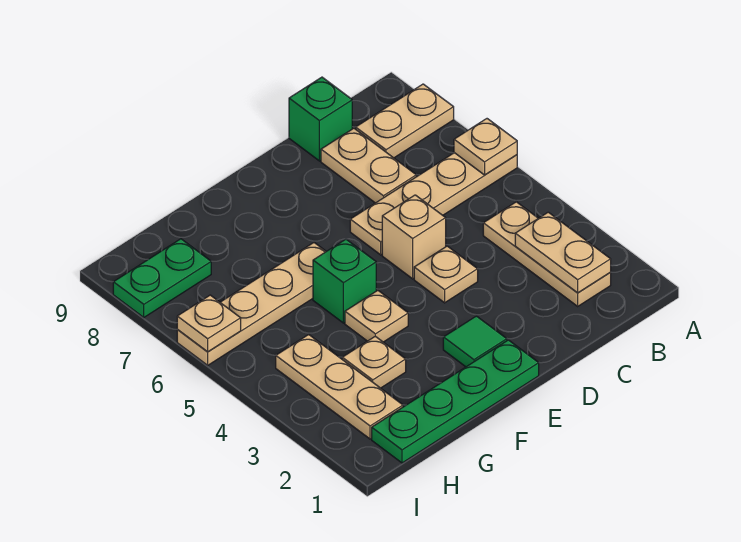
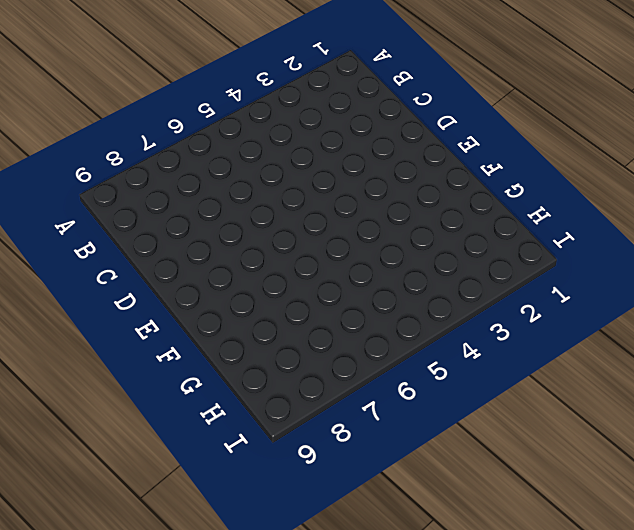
none -> tan plate A6:D6 level 1
none -> tan plate A8:B8 level 1
none -> tan plate B2:B4 level 1

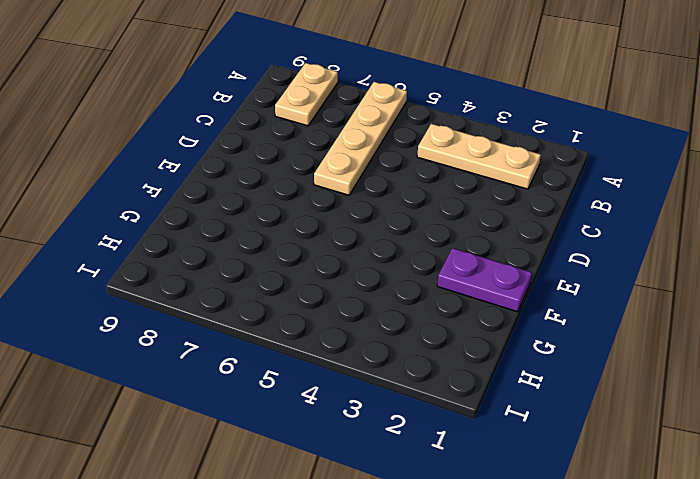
purple plate F1:F2 level 1 -> green plate E1:H1 level 1
none -> tan plate C7:C8 level 1
none -> green brick C9 level 1
none -> tan plate D4 level 1

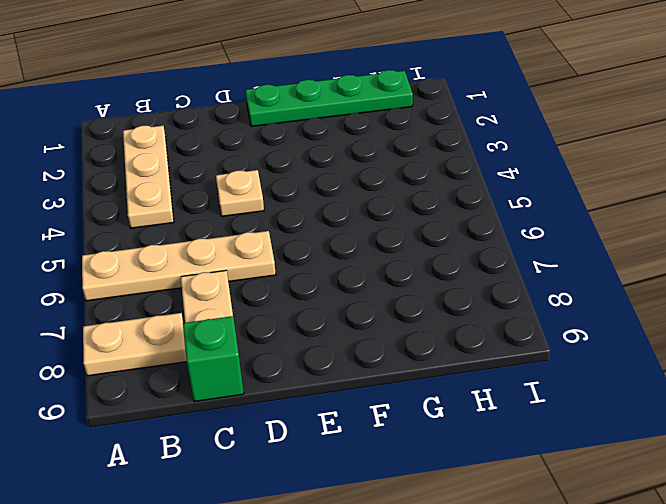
none -> tan brick D5 level 1
none -> green tile E2 level 1
none -> tan plate F4 level 1

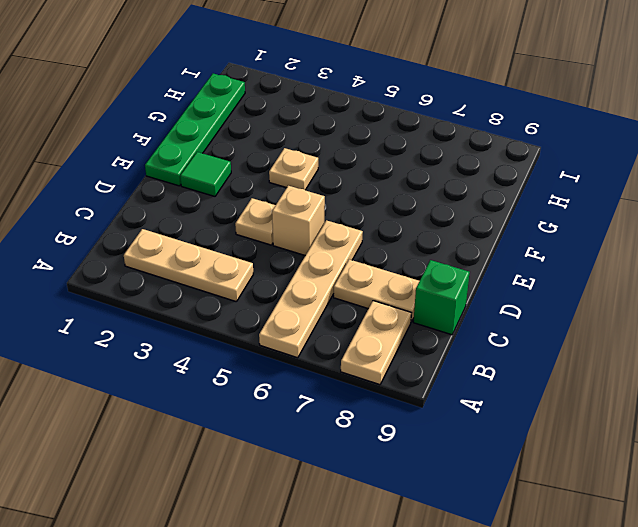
none -> green brick F5 level 1
none -> tan plate F6:I6 level 1
none -> tan plate G3 level 1

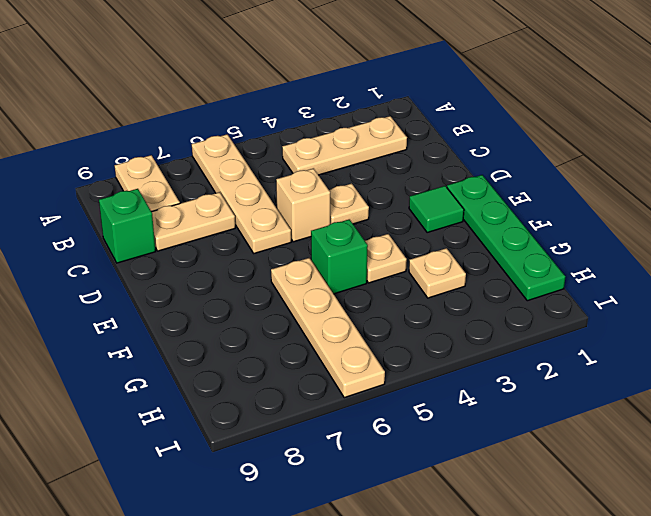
none -> tan plate H2:H4 level 1
none -> green plate H8:I8 level 1
none -> tan plate A6 level 2

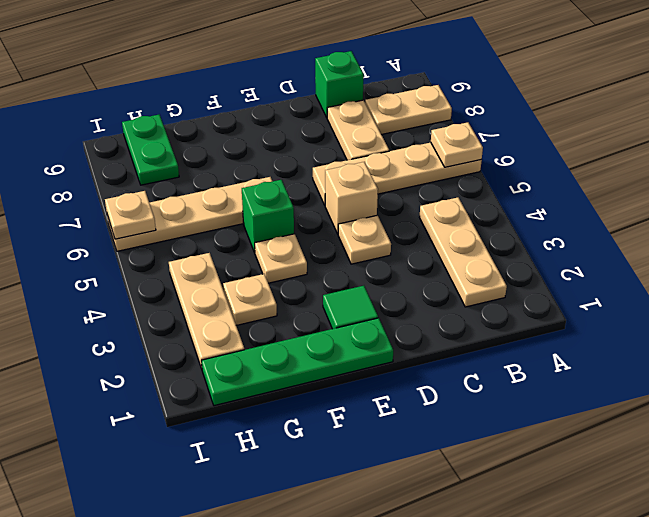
green plate H8:H9 level 1 -> green plate H8:I8 level 1
none -> tan plate B2:B3 level 2

